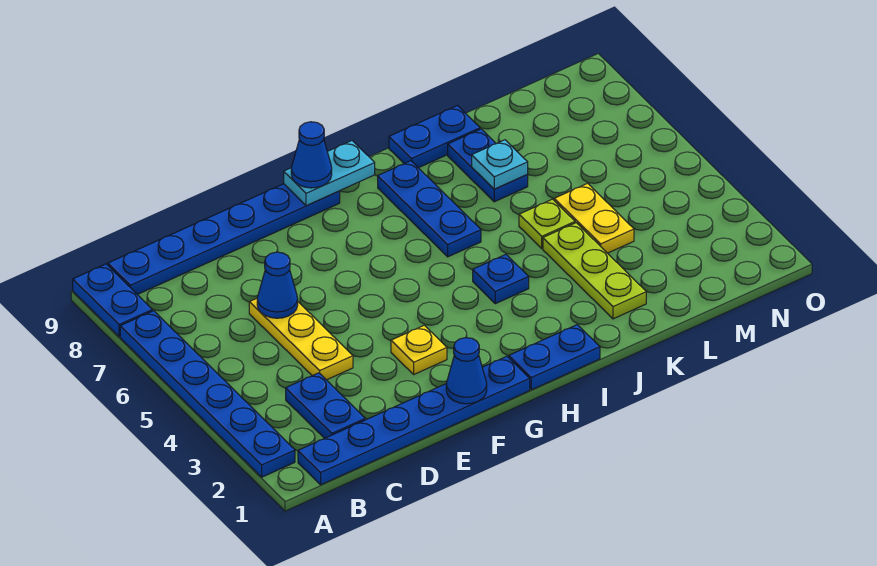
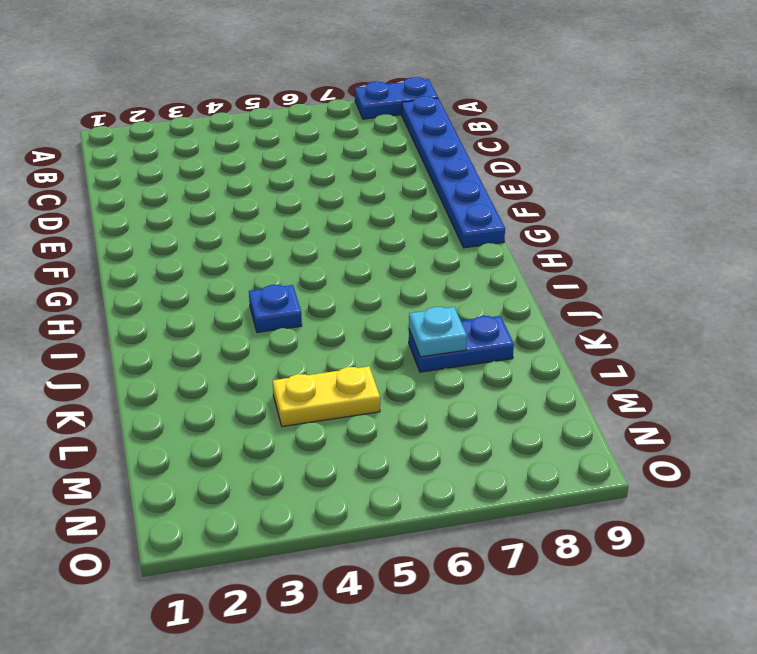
none -> blue plate A2:A7 level 1
none -> blue plate B1:G1 level 1
none -> blue plate C2:C3 level 1

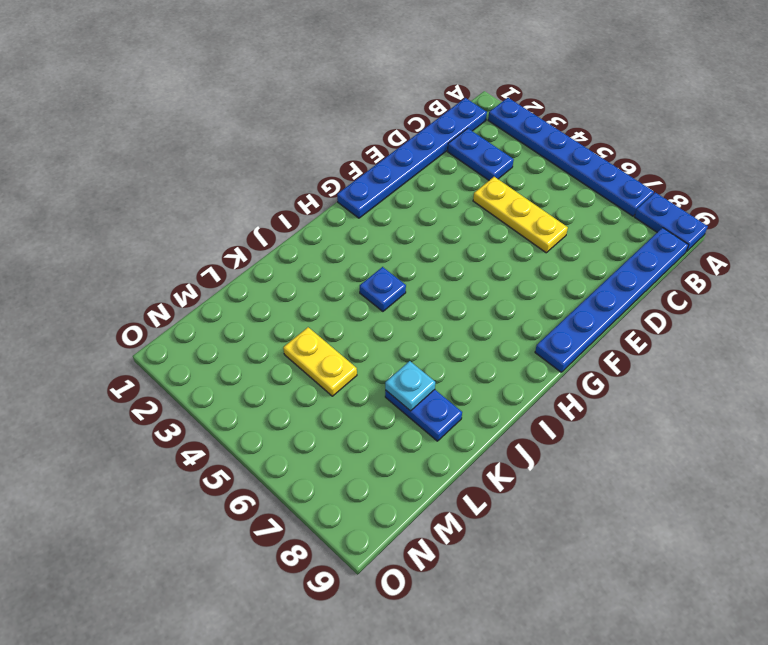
none -> yellow plate F3 level 1
none -> blue plate H1:I1 level 1
none -> blue plate I6:I8 level 1

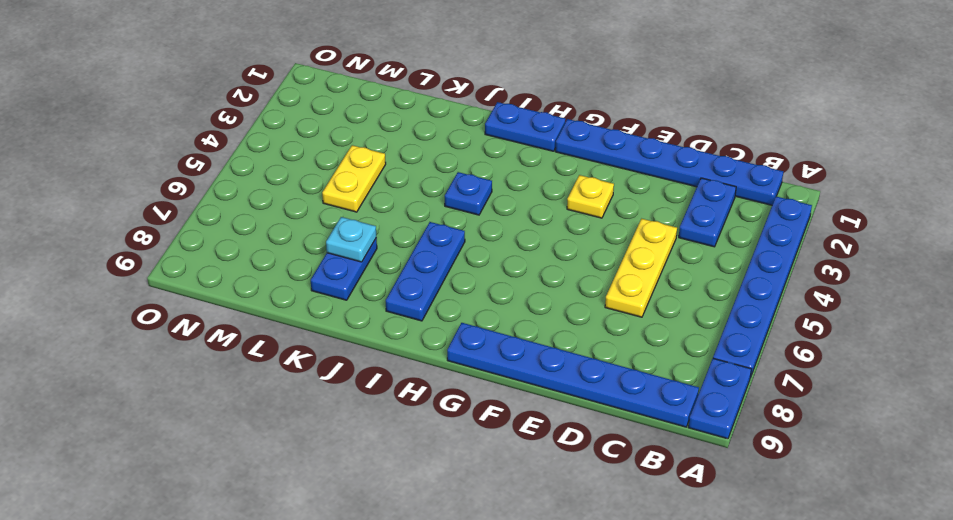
none -> blue plate J9:K9 level 1
none -> lime plate K2:K4 level 1
none -> lime plate K5 level 1

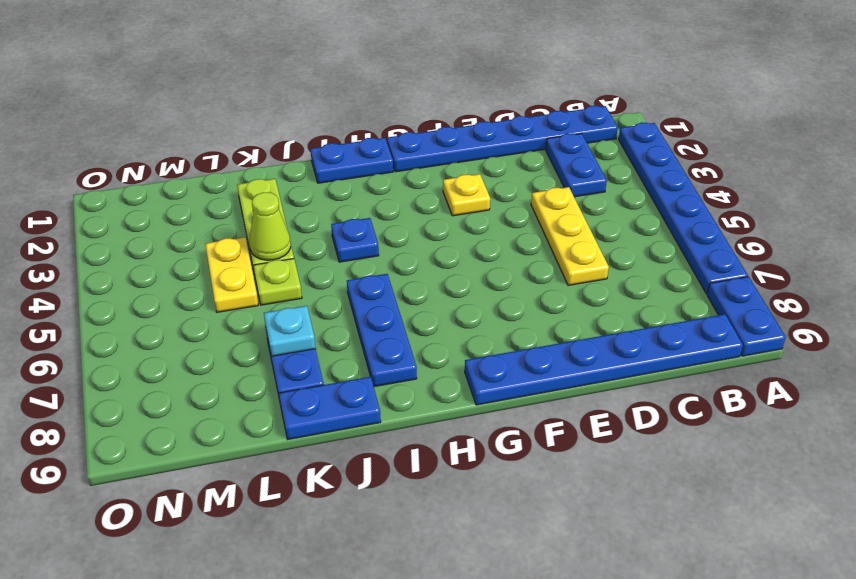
lime cone K4 level 2 -> none
none -> blue cone D6 level 2
none -> blue cone F1 level 2
none -> cyan plate G9:H9 level 2

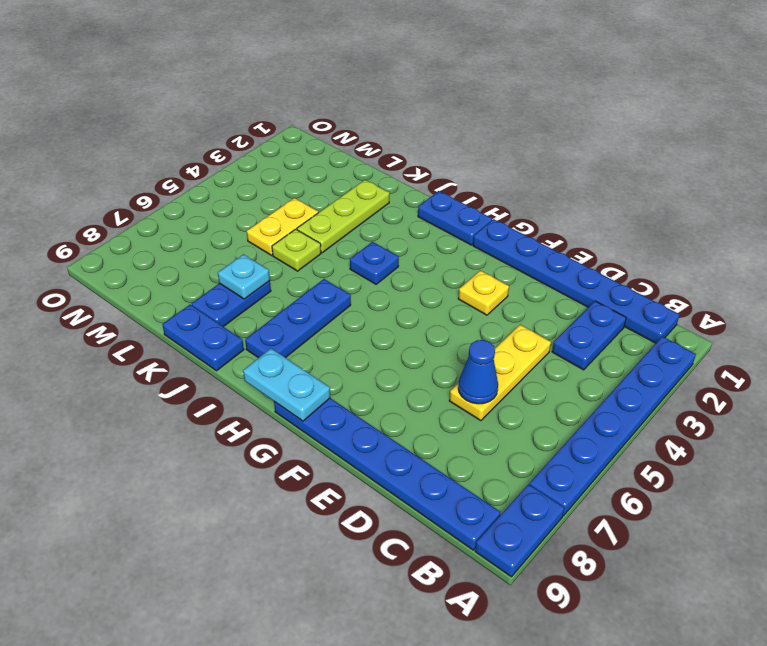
none -> blue cone F1 level 2
none -> blue cone G9 level 3

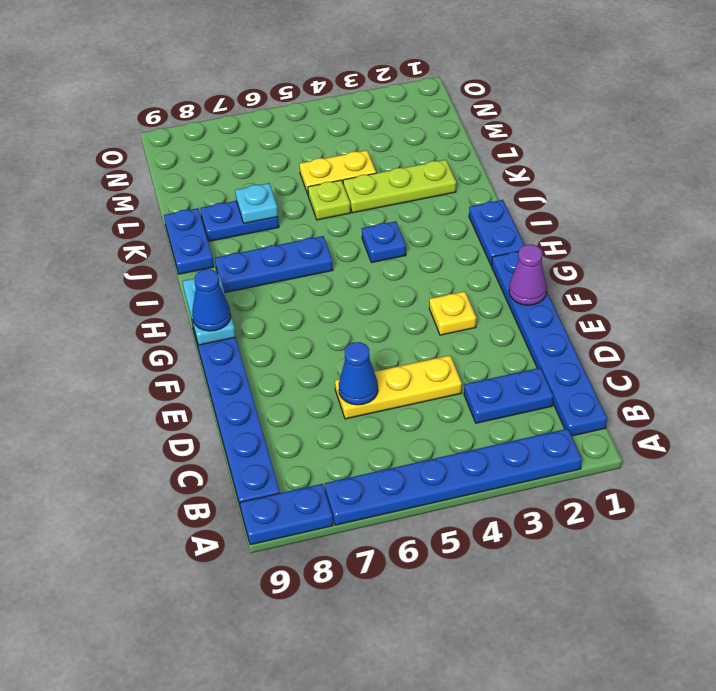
purple cone F1 level 2 -> blue cone F1 level 2

